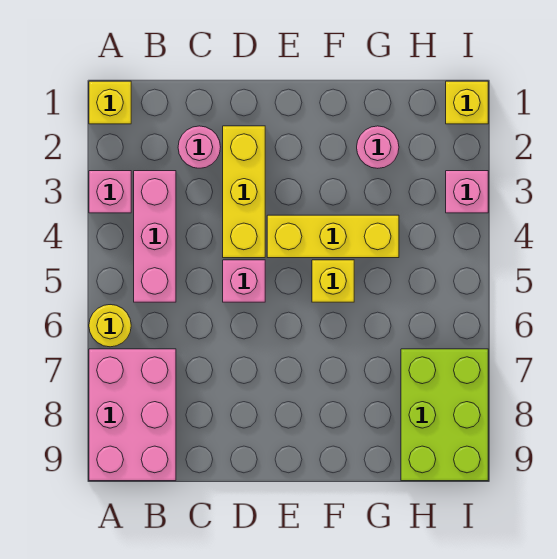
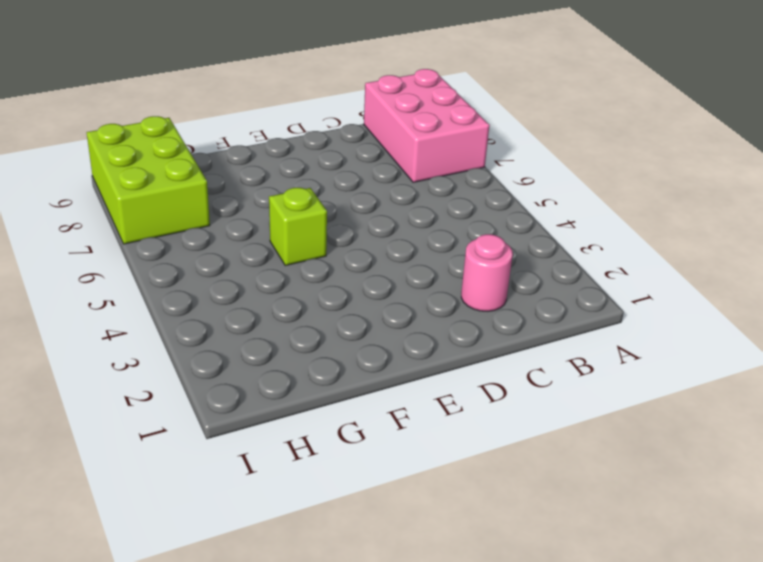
lime brick F5 level 1 -> yellow brick F5 level 1
none -> yellow brick A1 level 1
none -> pink brick A3 level 1
none -> yellow round brick A6 level 1

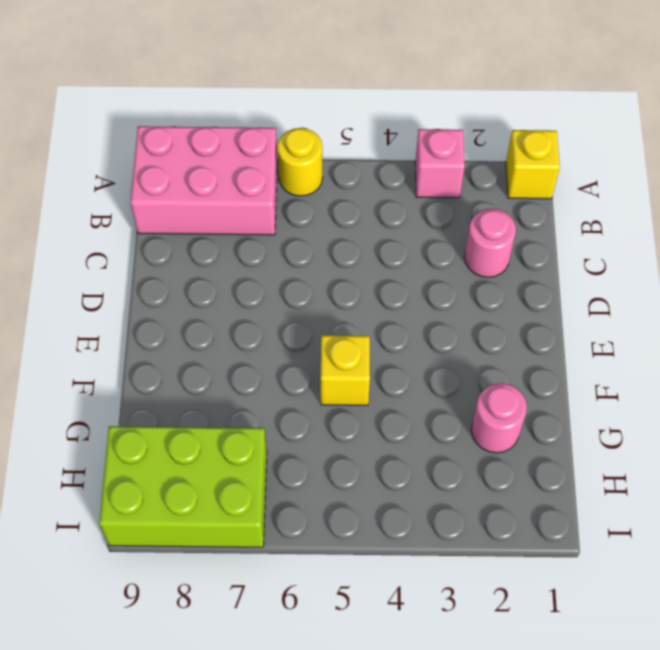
none -> pink brick B3:B5 level 1
none -> yellow brick D2:D4 level 1
none -> pink brick D5 level 1

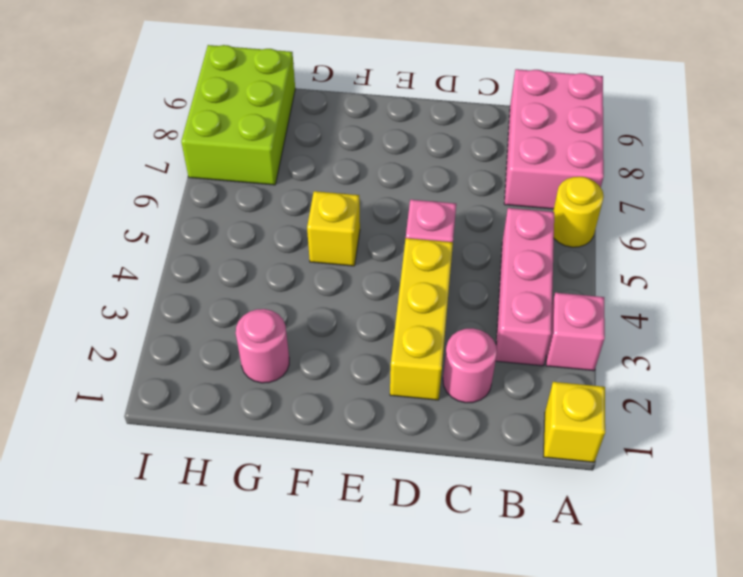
none -> yellow brick E4:G4 level 1
none -> yellow brick I1 level 1
none -> pink brick I3 level 1

